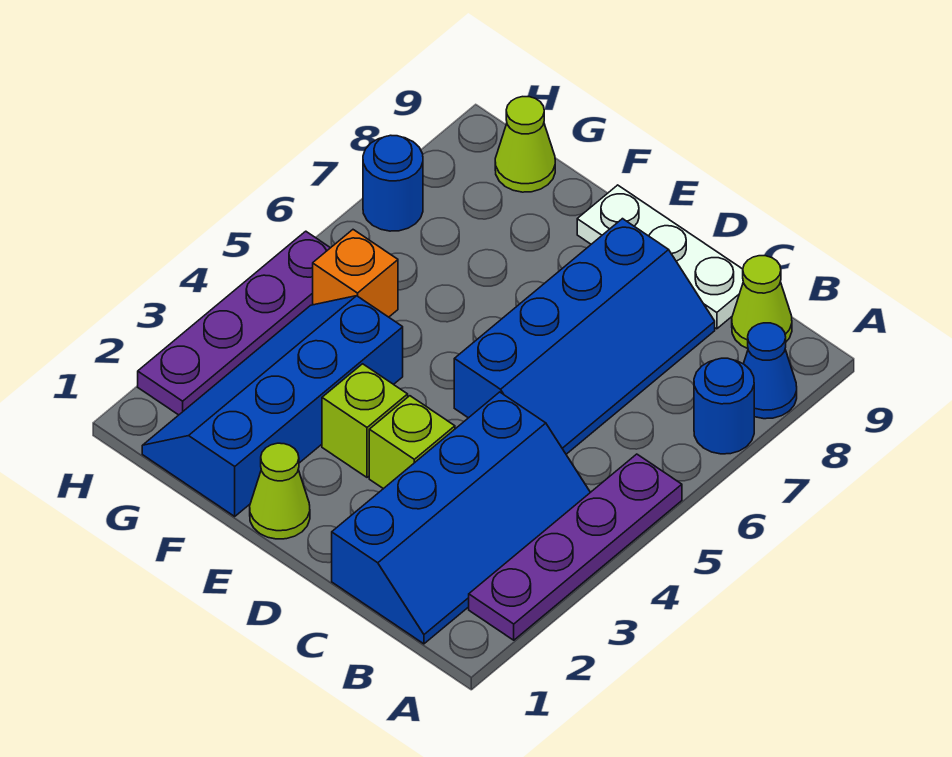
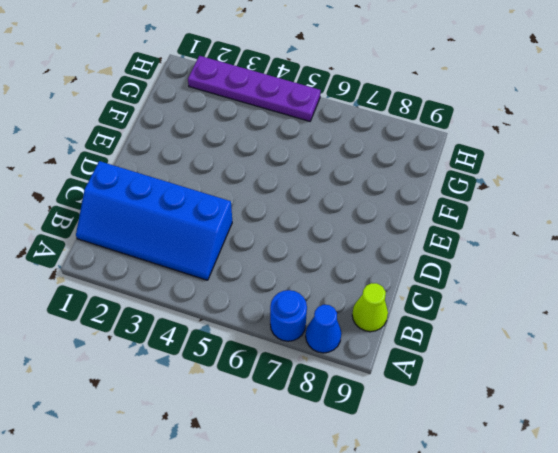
none -> purple plate A2:A5 level 1
none -> blue slope C5:D8 level 1 top D
none -> white plate C9:E9 level 1

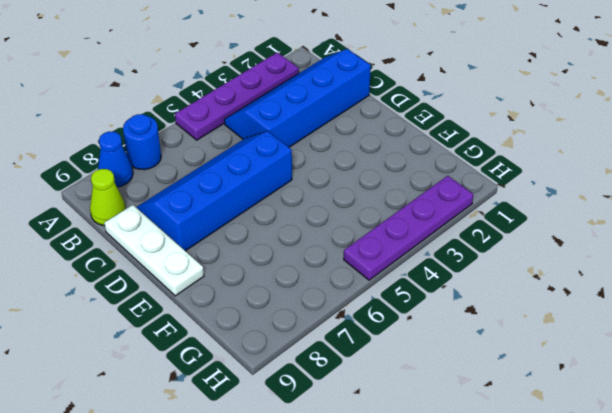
none -> lime brick D3 level 1
none -> lime cone E1 level 1
none -> lime brick E3 level 1

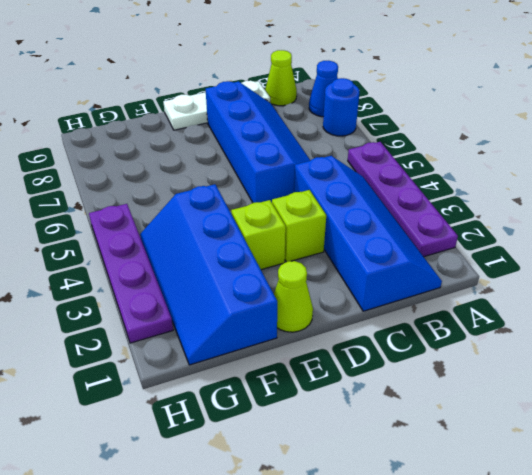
none -> orange brick G5 level 1
none -> lime cone G9 level 1
none -> blue round brick H7 level 1

